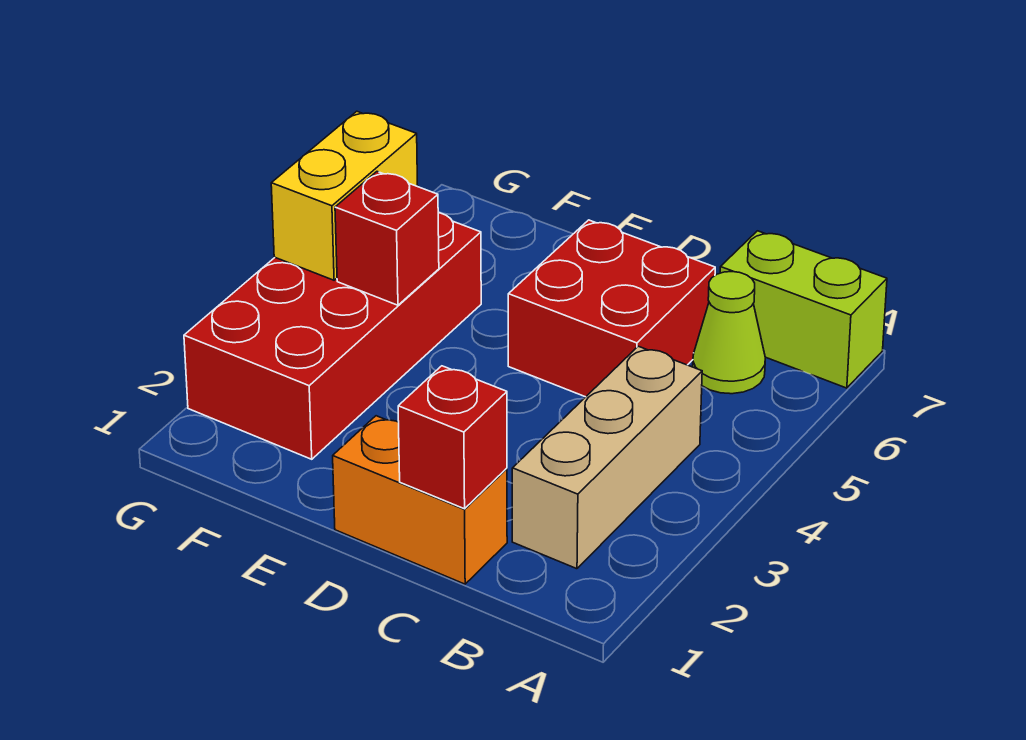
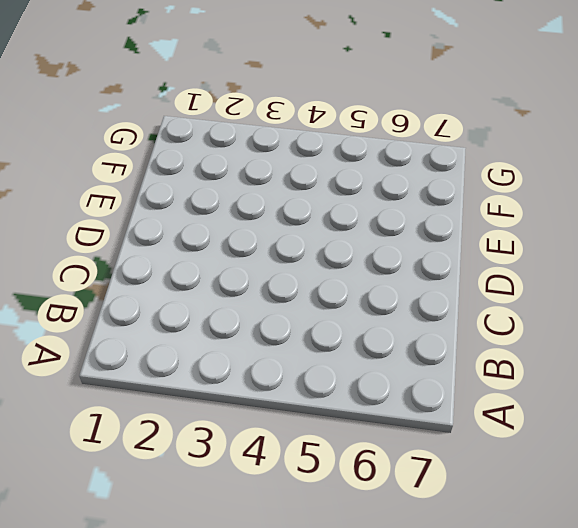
none -> lime brick A7:B7 level 1
none -> tan brick B2:B4 level 1

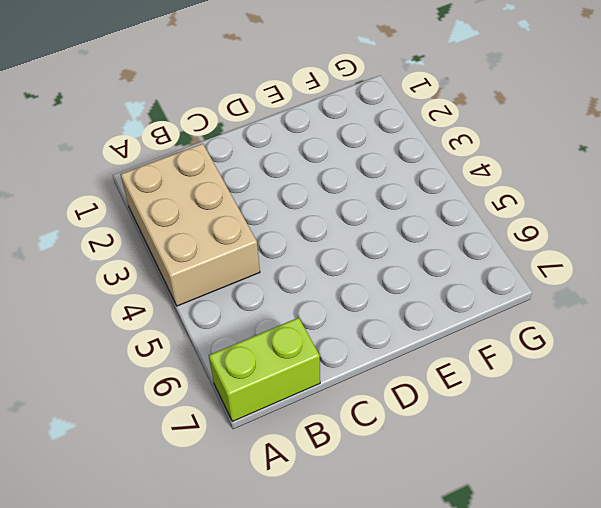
tan brick A2:B4 level 1 -> tan brick B2:B4 level 1
none -> lime cone B6 level 1
none -> orange brick C1:D1 level 1

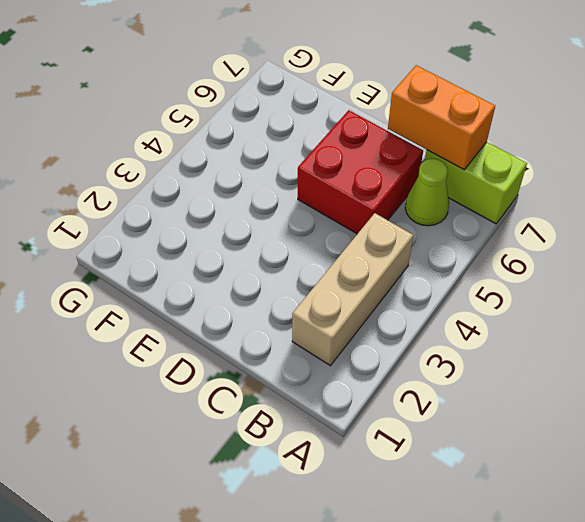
orange brick B7:C7 level 2 -> orange brick C1:D1 level 1
none -> red brick F2:G5 level 1
none -> red brick C1 level 2

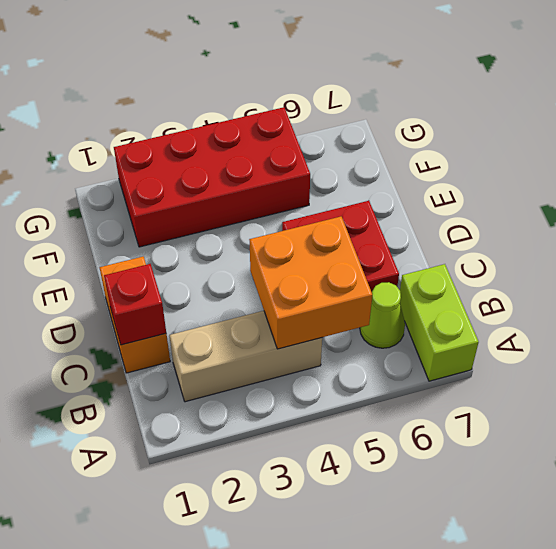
orange brick B4:C5 level 2 -> none
none -> red brick F4 level 2
none -> yellow brick G4:G5 level 2

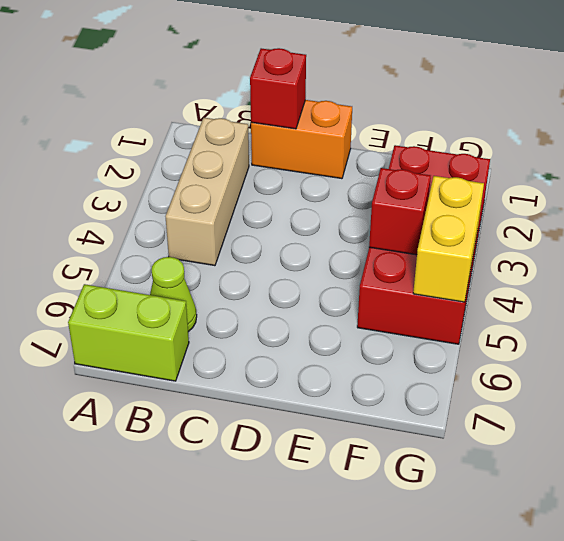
none -> red brick C5:D6 level 1

